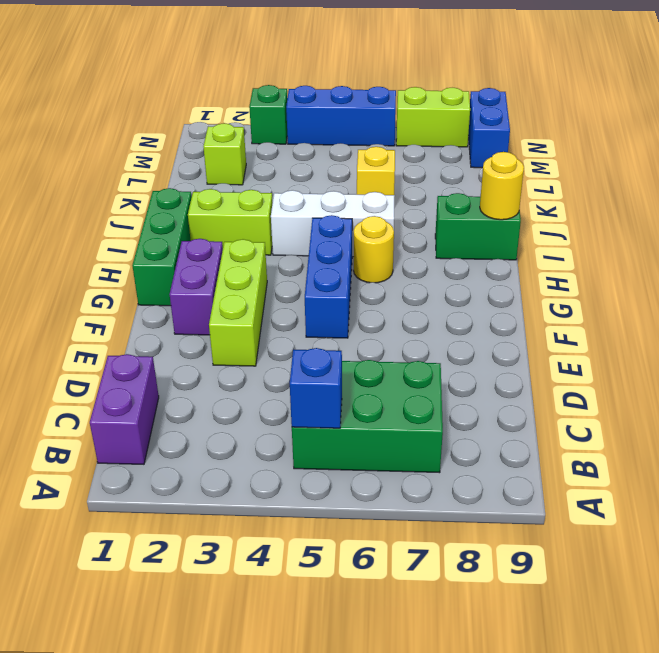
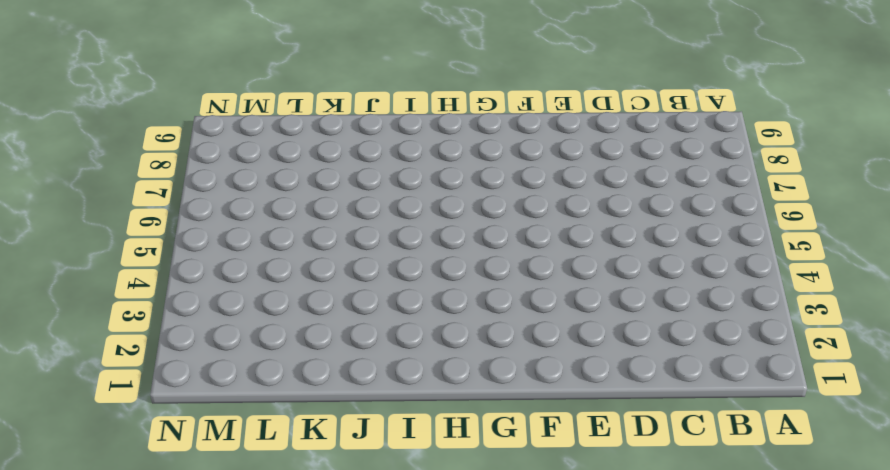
none -> purple brick B1:C1 level 1
none -> green brick B5:C7 level 1
none -> lime brick E3:G3 level 1

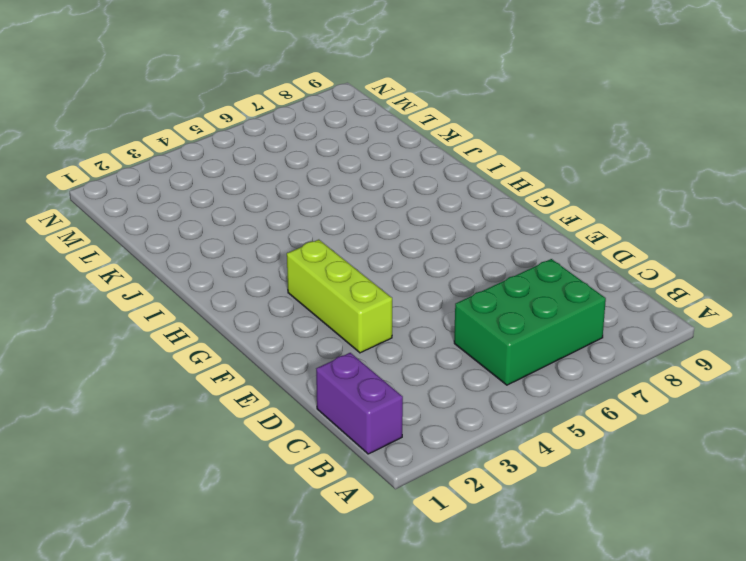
none -> purple brick F2:G2 level 1
none -> blue brick F5:H5 level 1
none -> green brick G1:I1 level 1

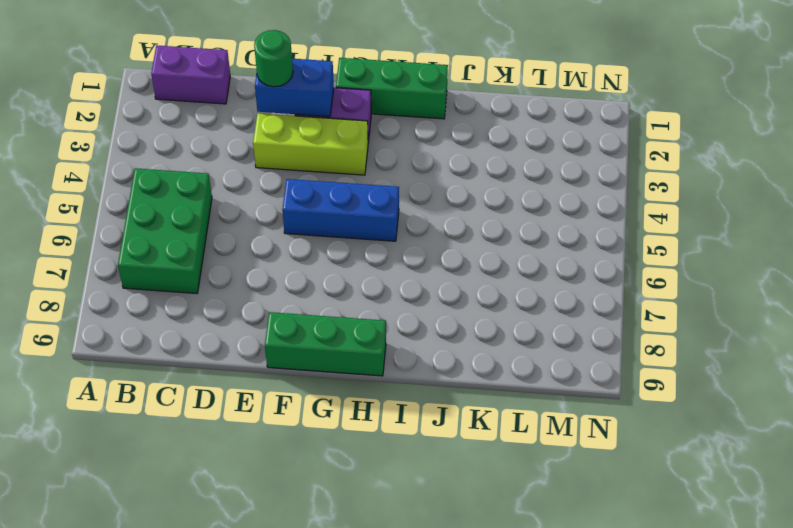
blue brick E2:F2 level 2 -> blue brick M9:N9 level 1
green round brick E2 level 3 -> none
green brick F9:H9 level 1 -> none
none -> yellow round brick H6 level 1
none -> lime brick I2:I3 level 1
none -> white brick I4:I6 level 1

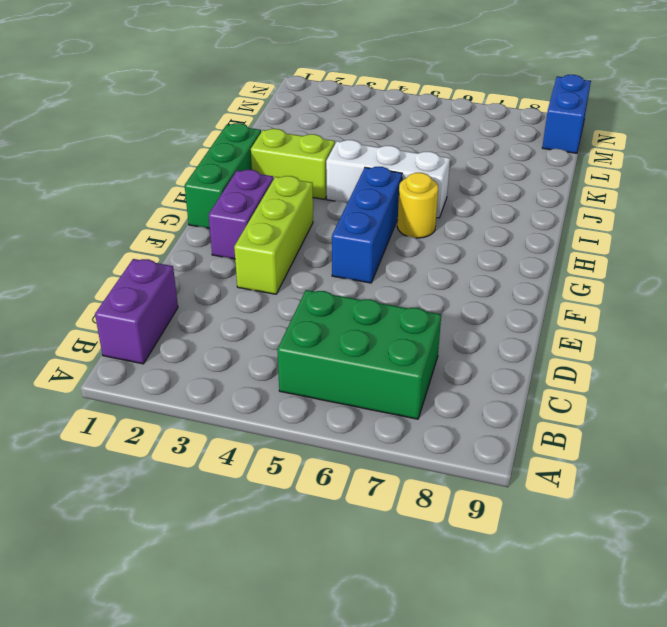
none -> green brick I8:I9 level 1
none -> yellow brick K6 level 1
none -> lime brick L2 level 1

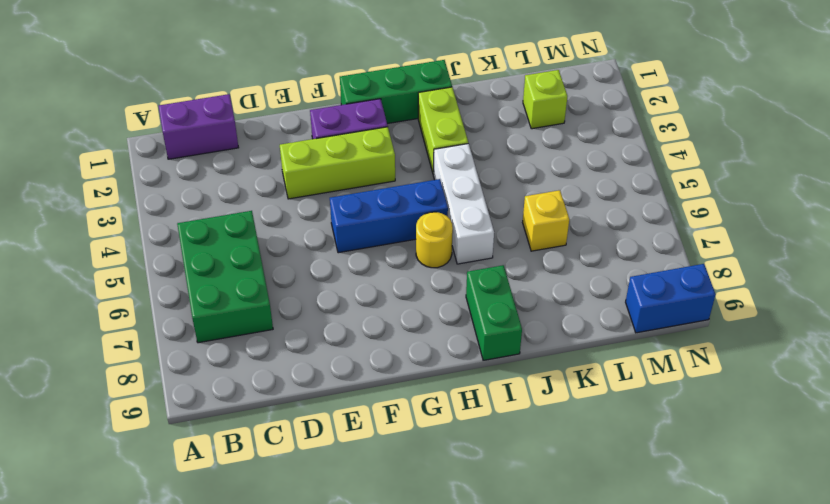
none -> green brick N3 level 1
none -> blue brick N4:N6 level 1
none -> lime brick N7:N8 level 1

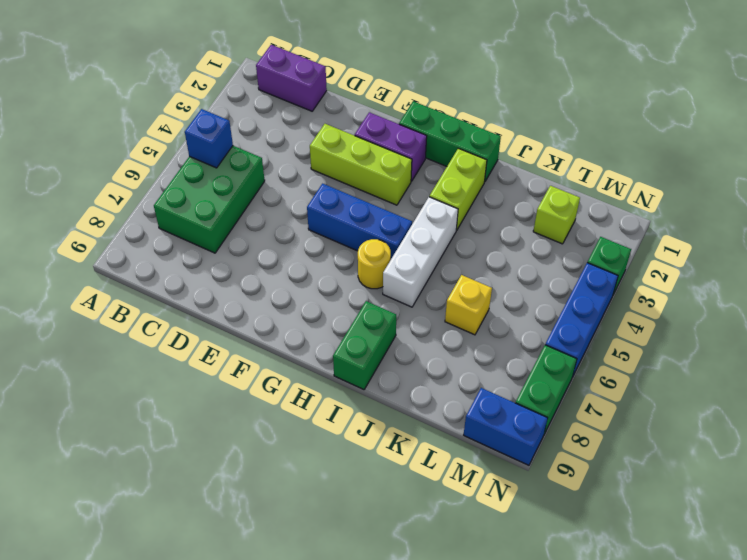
green brick N7:N8 level 1 -> lime brick N7:N8 level 1
none -> yellow round brick I9 level 2

